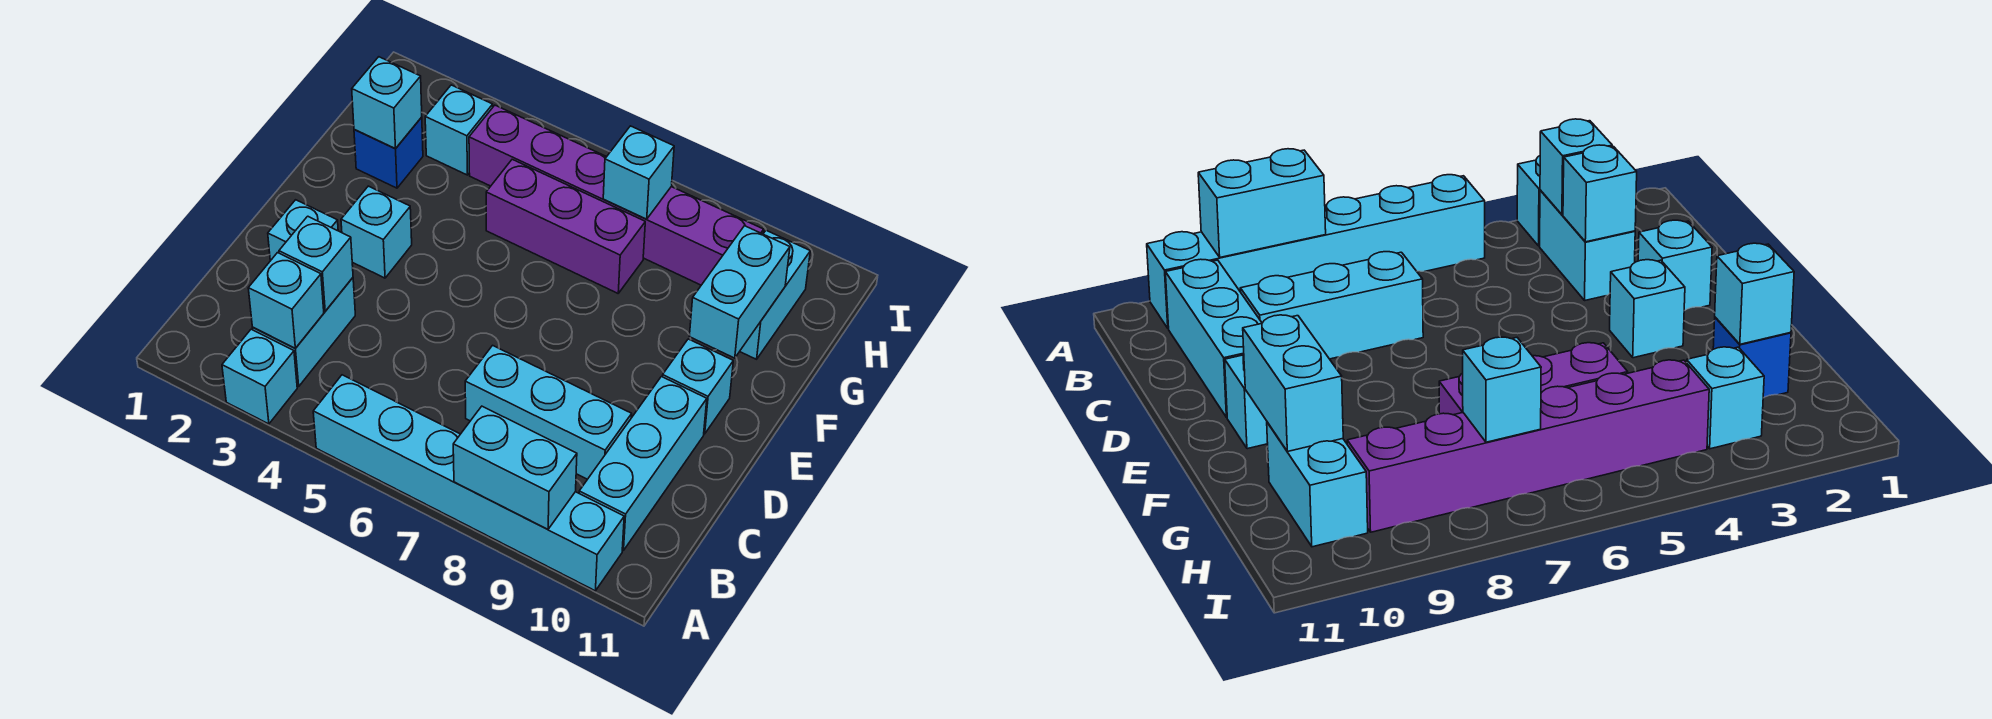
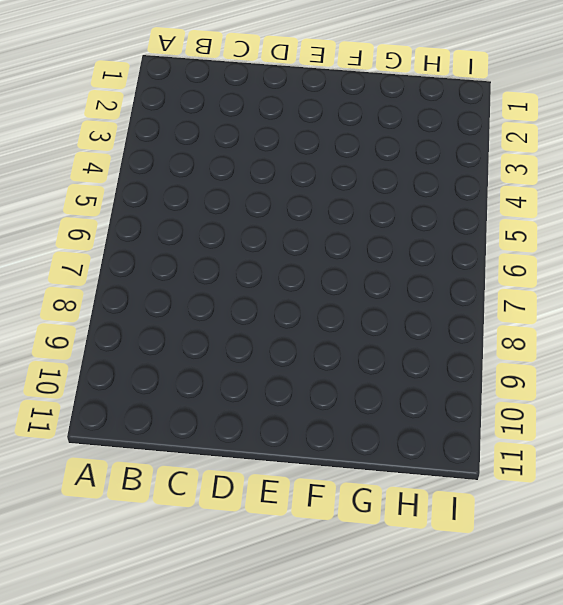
none -> cyan brick A3 level 1
none -> cyan brick A5:A10 level 1
none -> cyan brick B3:C3 level 1

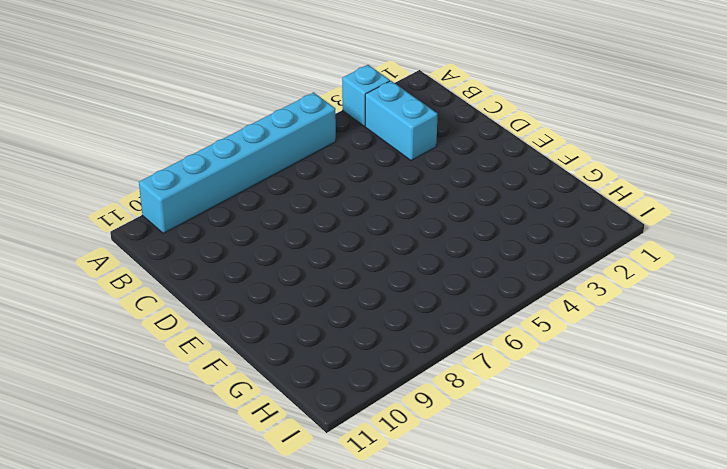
none -> cyan brick B10:D10 level 1
none -> cyan brick C7:C9 level 1
none -> cyan brick D2 level 1

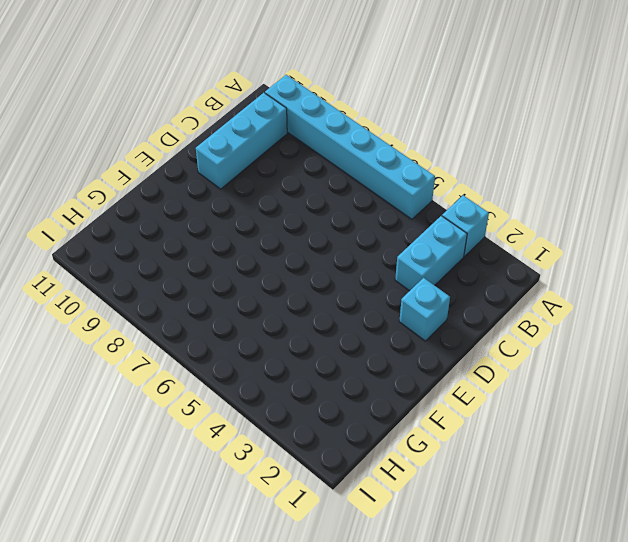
none -> cyan brick C7:C9 level 1
none -> cyan brick E3 level 1
none -> cyan brick E10 level 1

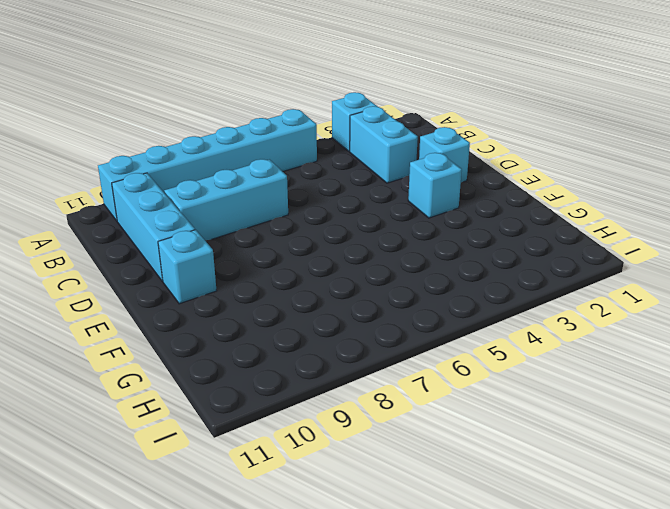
none -> blue brick G2 level 1
none -> purple brick G5:G7 level 1
none -> cyan brick G10:H10 level 1

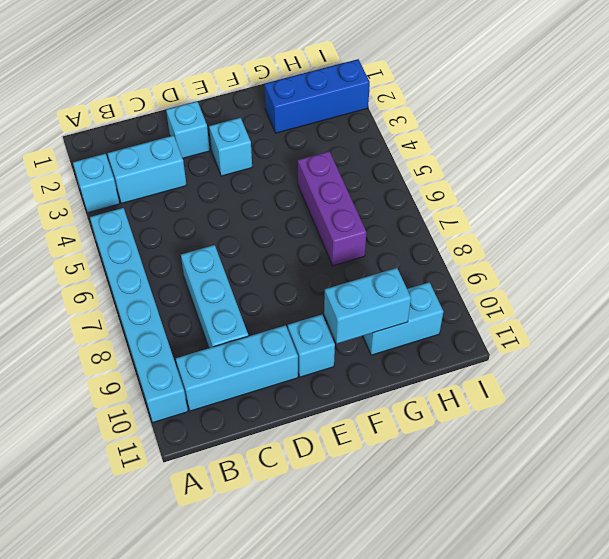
blue brick G2:I2 level 1 -> blue brick G2 level 1
none -> cyan brick H3 level 1
none -> purple brick H4:H9 level 1
none -> cyan brick A8:A9 level 2

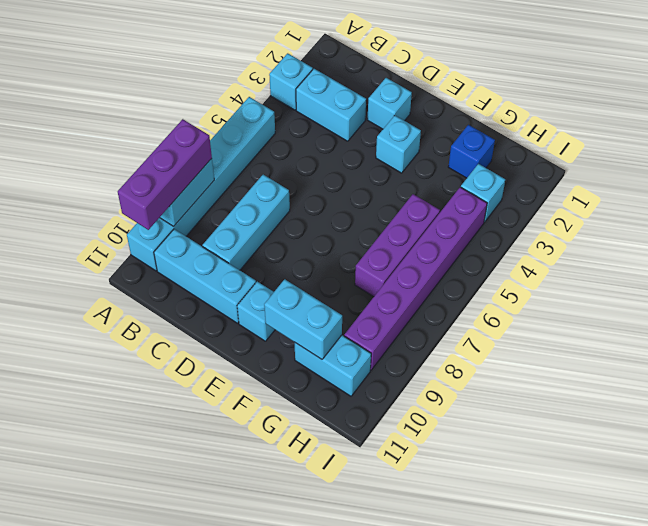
purple brick A8:A10 level 3 -> none
none -> cyan brick B3 level 2
none -> cyan brick C3 level 2
none -> cyan brick G2 level 2

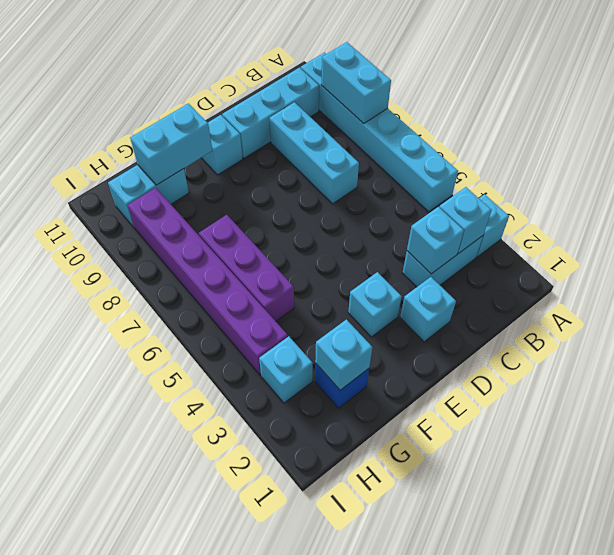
none -> cyan brick H7 level 2

